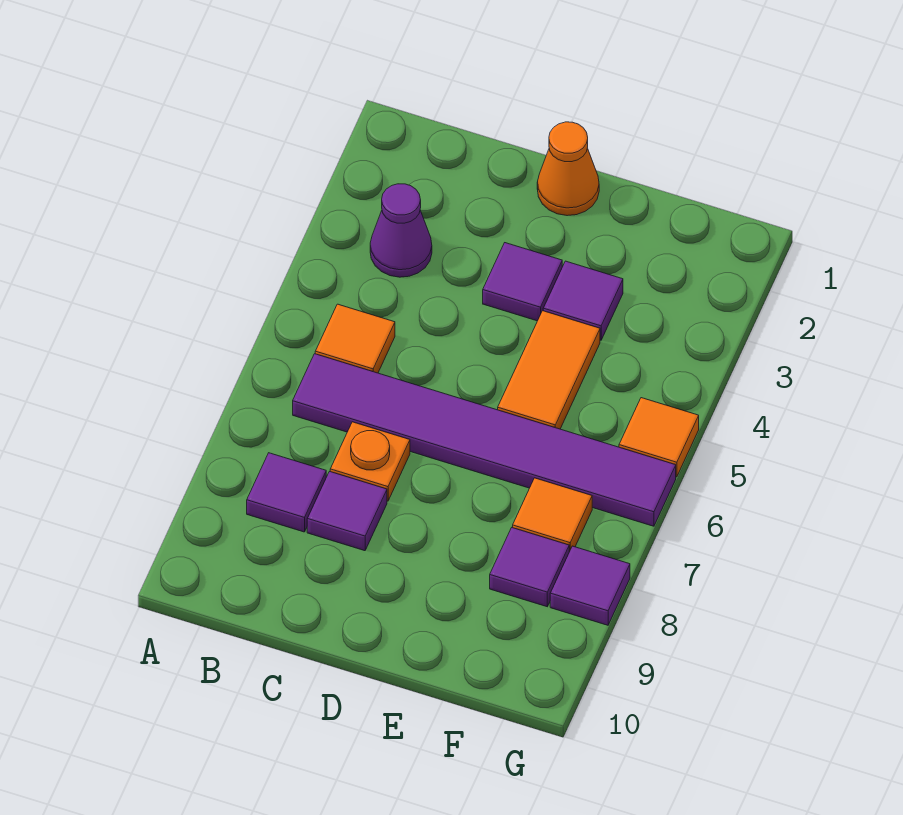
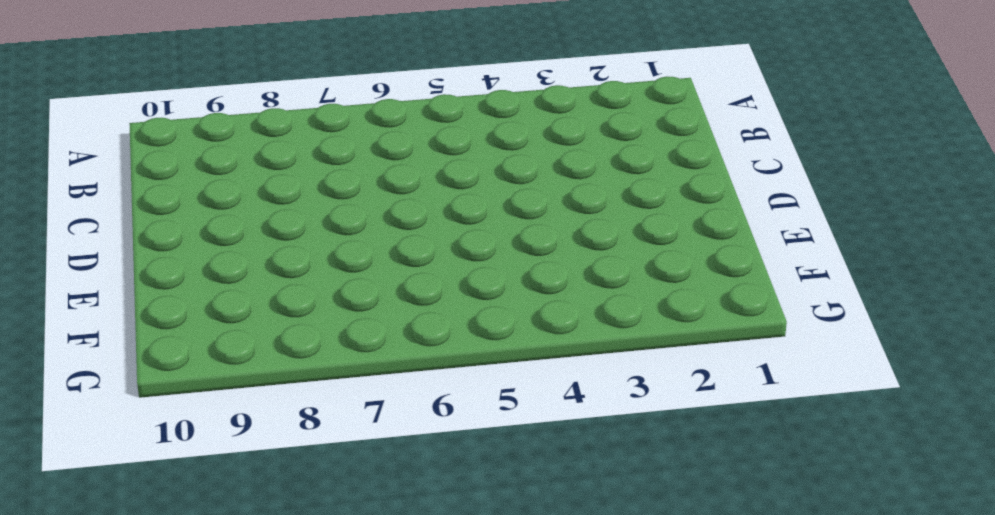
none -> purple cone B3 level 1
none -> orange tile B5 level 1
none -> purple tile B6:G6 level 1

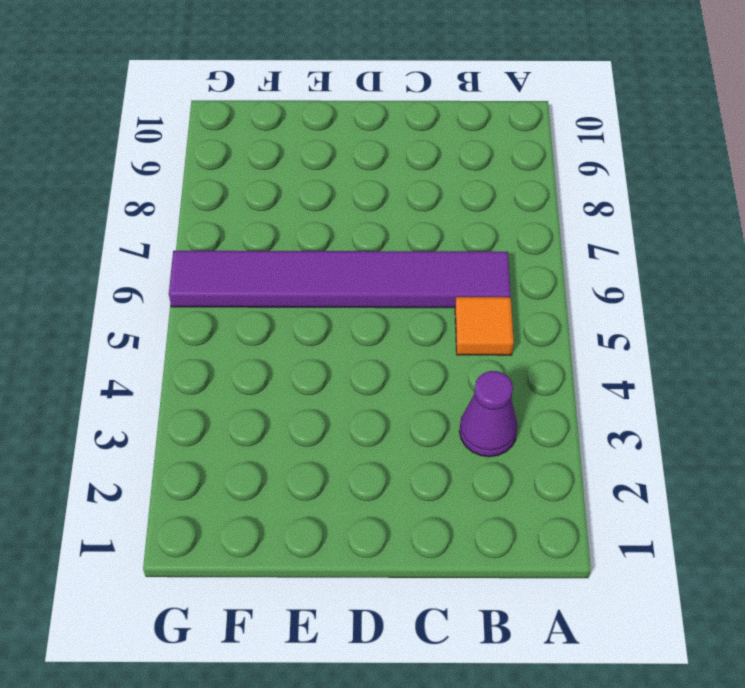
none -> purple tile B8 level 1
none -> orange plate C7 level 1
none -> purple tile C8 level 1

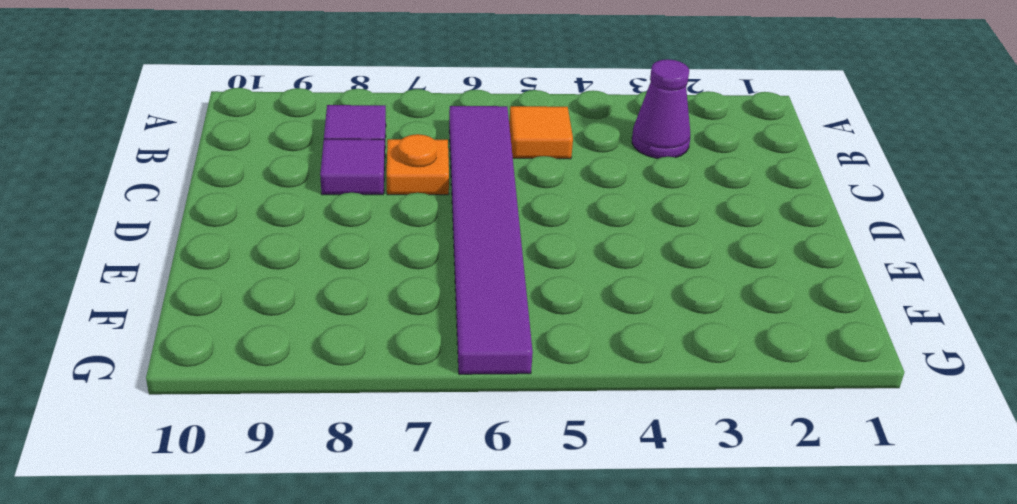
none -> orange cone D1 level 1
none -> purple tile D3 level 1
none -> purple tile E3 level 1

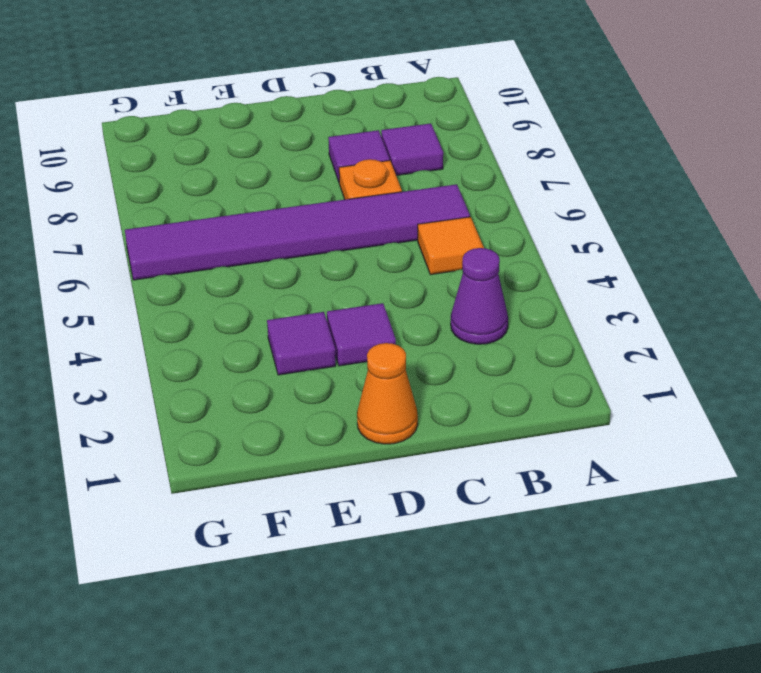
none -> orange tile E4:E5 level 1
none -> orange tile F7 level 1
none -> purple tile F8 level 1

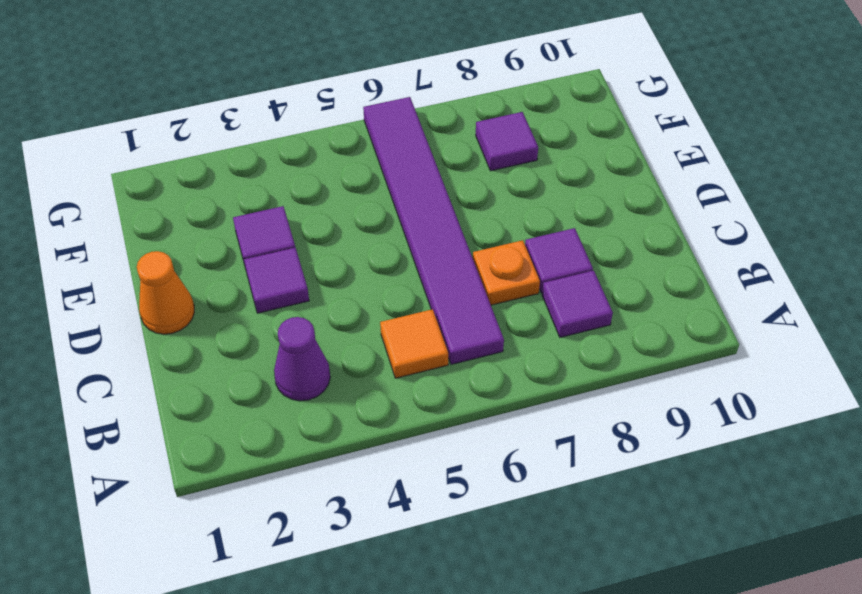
none -> orange tile E4:E5 level 1
none -> orange tile F7 level 1
none -> orange tile G5 level 1

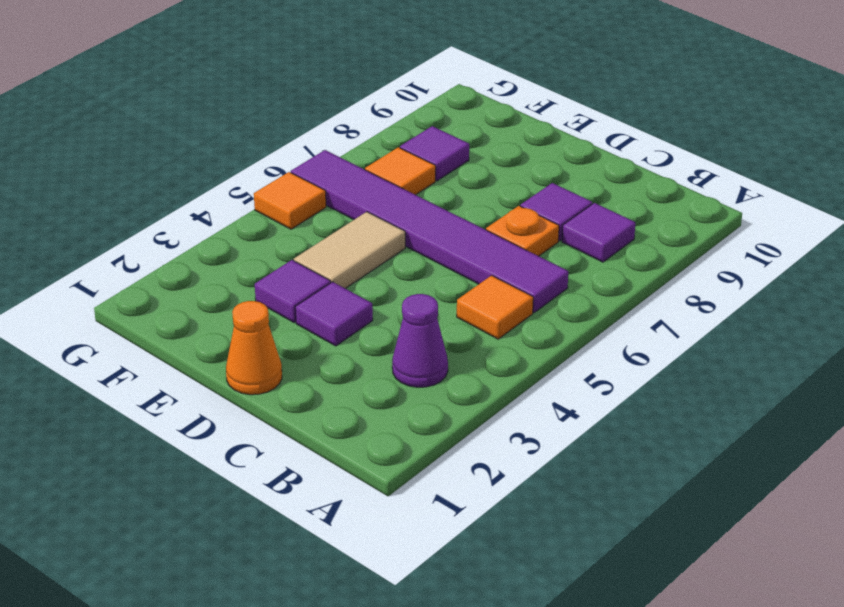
tan tile E4:E5 level 1 -> orange tile E4:E5 level 1
none -> purple tile G8 level 1

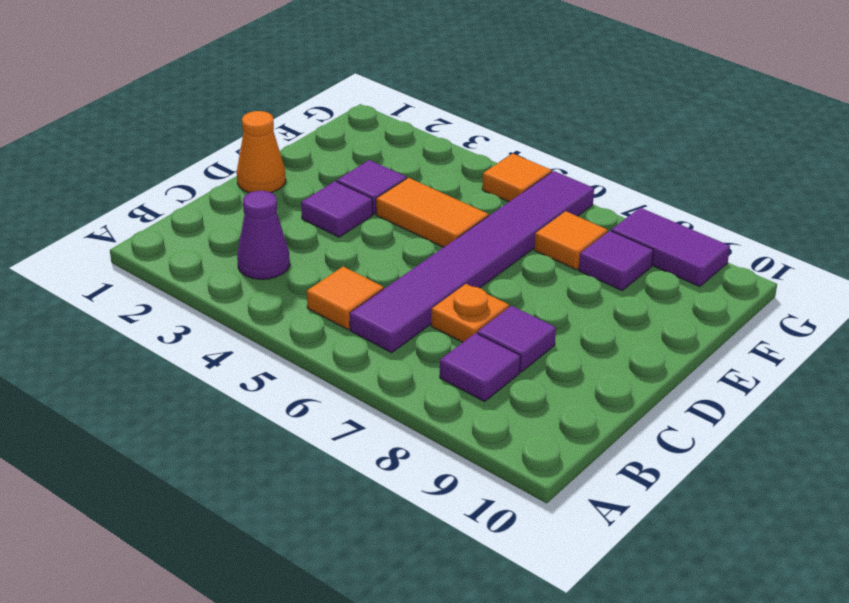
purple tile G8:G9 level 1 -> purple tile G8 level 1

